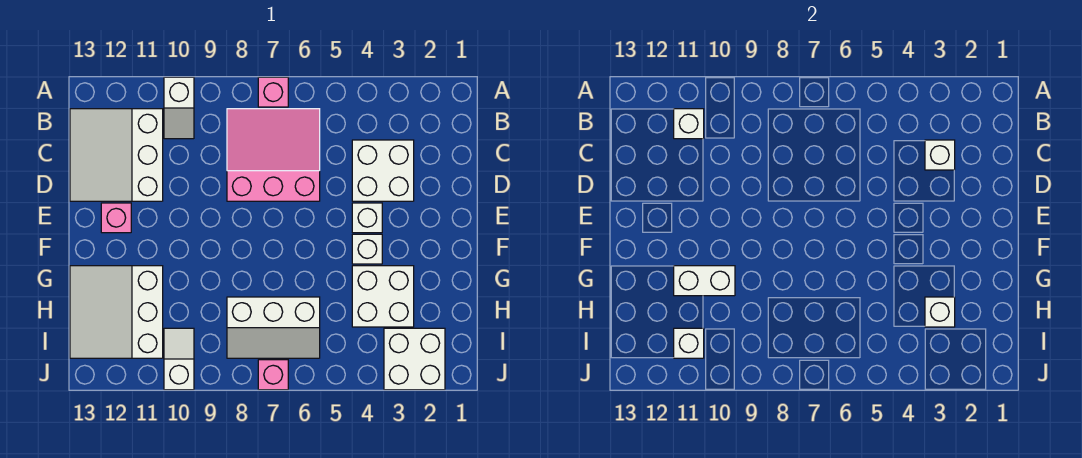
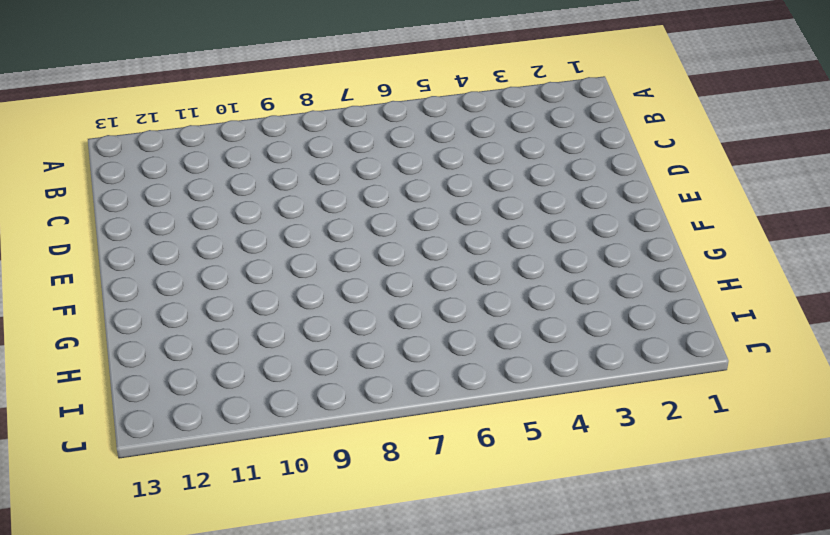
none -> pink brick A7 level 1
none -> white slope A10:B10 level 1 top A
none -> pink slope B6:D8 level 1 top D

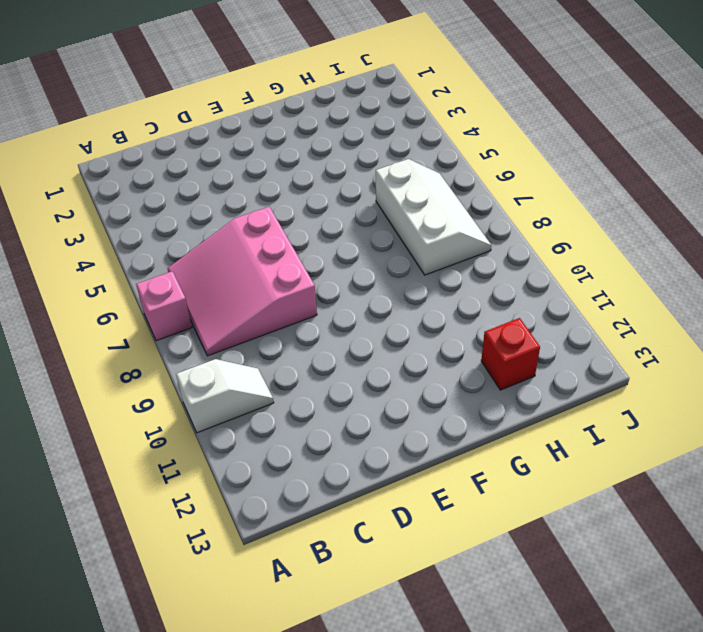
red brick H12 level 1 -> white slope G11:I13 level 1 top 11
none -> white slope B11:D13 level 1 top 11
none -> white brick C3:D4 level 1
none -> white brick E4 level 1

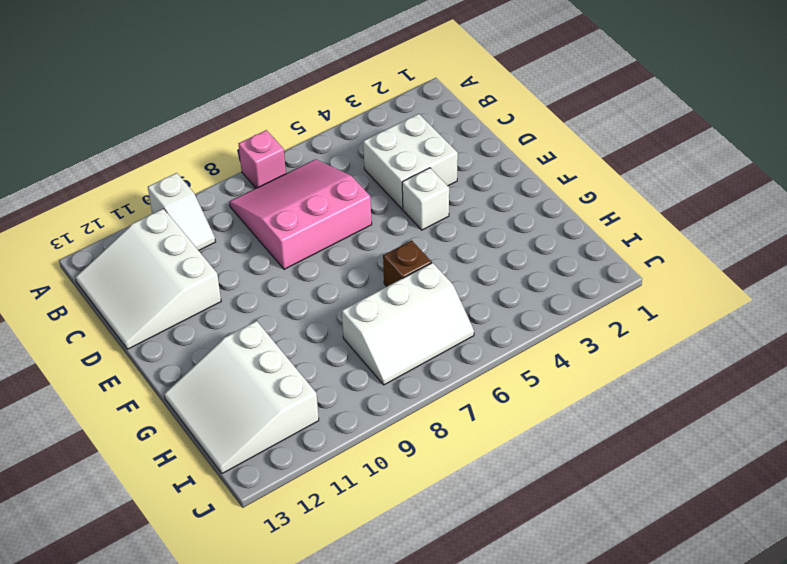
brown brick G6 level 1 -> none
none -> pink brick E12 level 1
none -> white brick F4 level 1
none -> white brick G3:H4 level 1

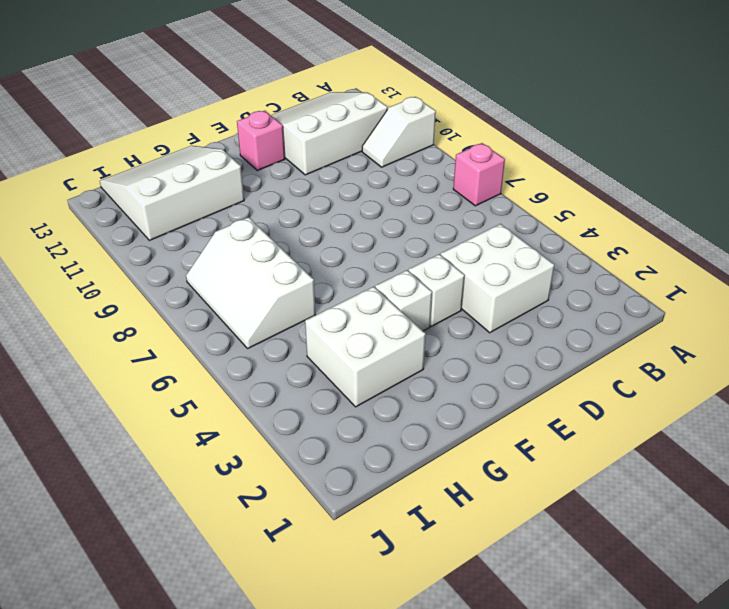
none -> pink slope B6:D8 level 1 top D
none -> white brick I2:J3 level 1
none -> white slope I10:J10 level 1 top J

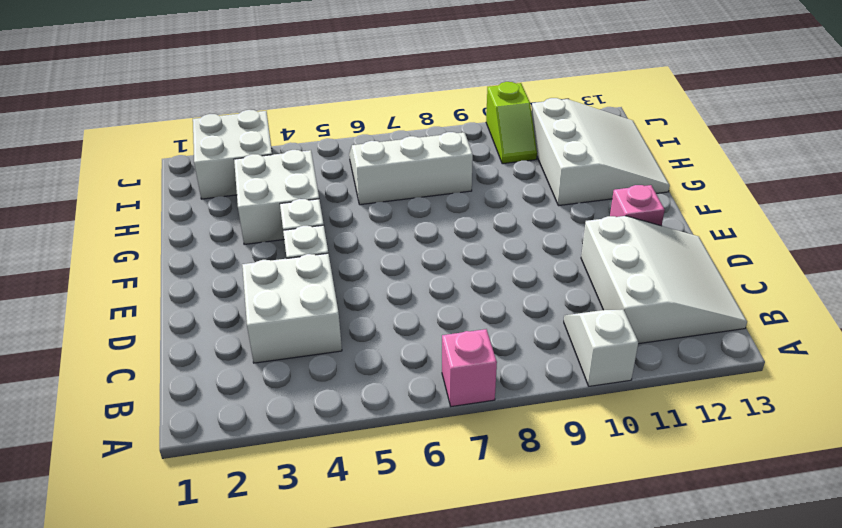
lime slope I10:J10 level 1 top J -> white slope I10:J10 level 1 top J
none -> pink slope B6:D8 level 1 top D
none -> pink brick J7 level 1
none -> white brick B11 level 2

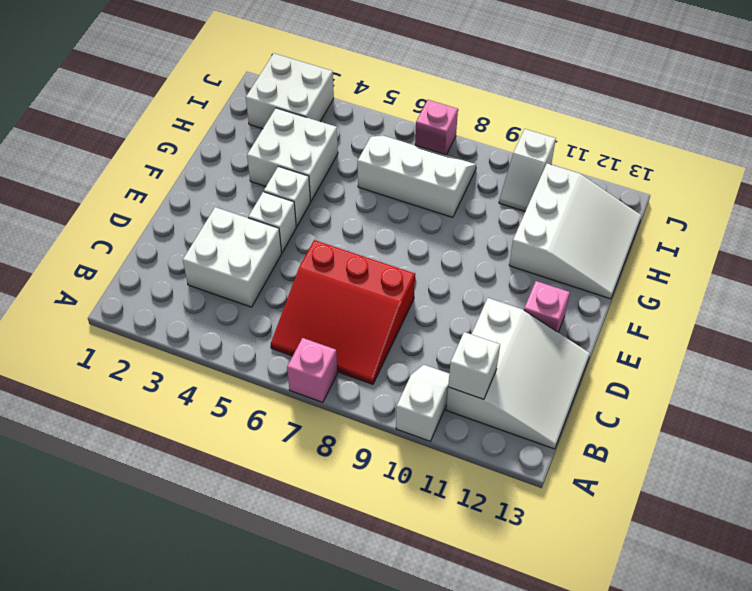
red slope B6:D8 level 1 top D -> pink slope B6:D8 level 1 top D
none -> white brick C3 level 2
none -> white brick G10:G11 level 2
none -> white brick H3 level 2

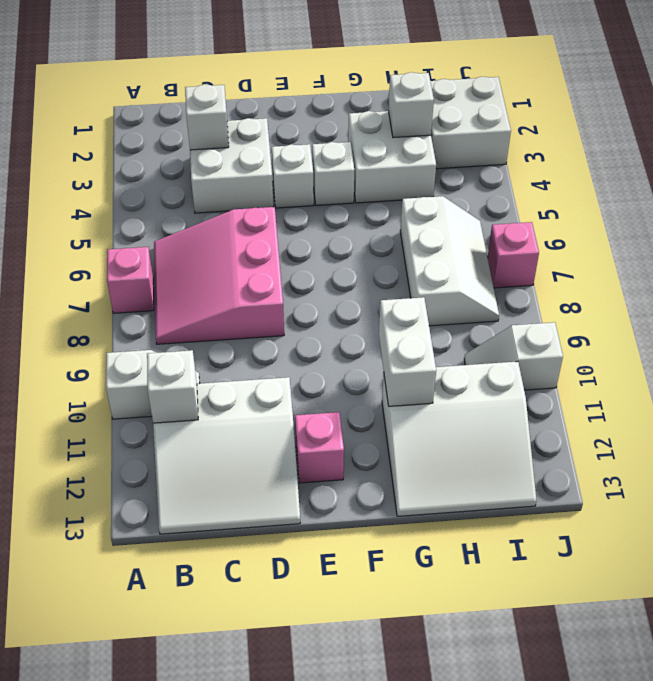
none -> white brick I11 level 2

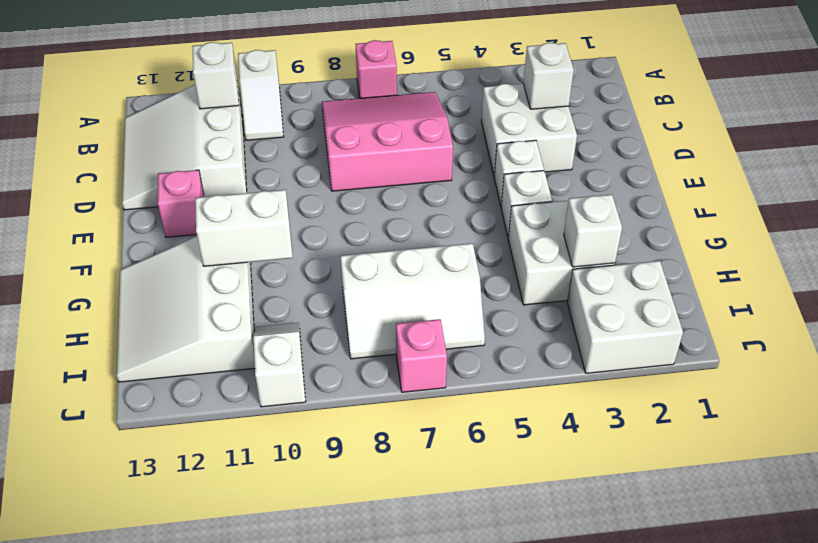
none -> white brick I11 level 2

